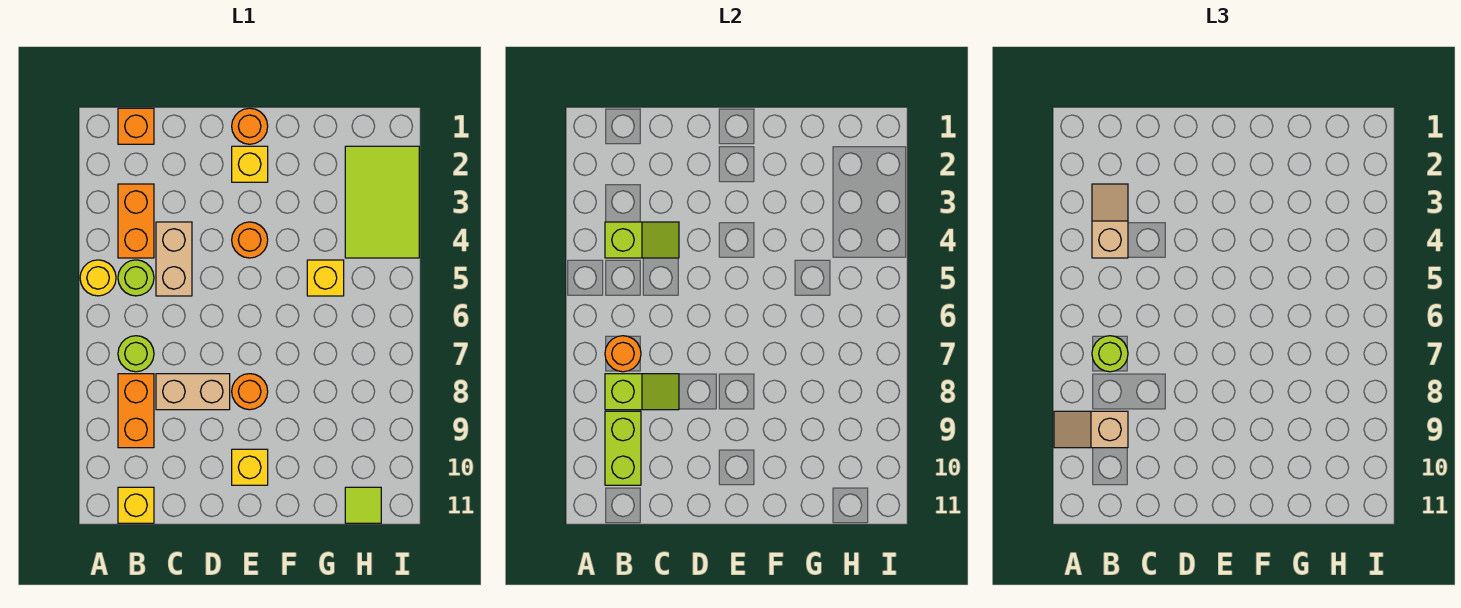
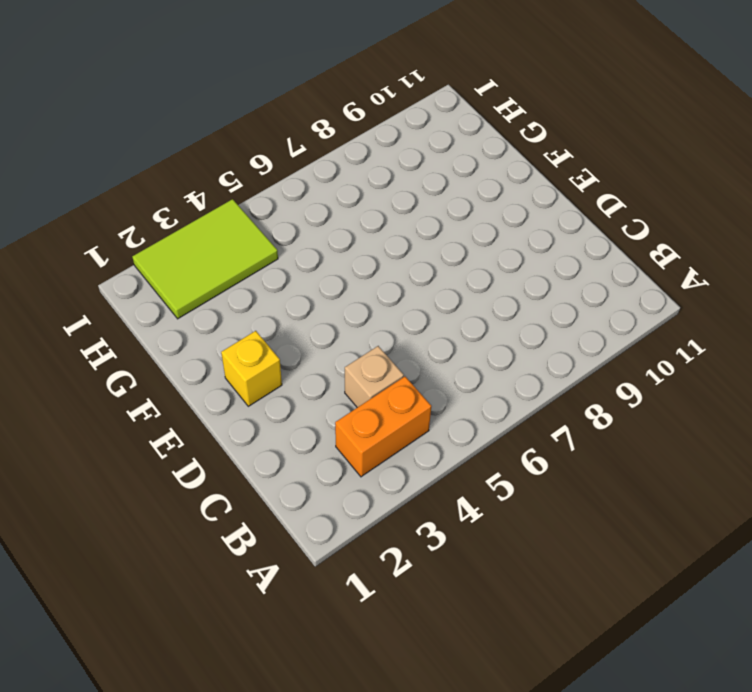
tan brick C4 level 1 -> tan brick C4:C5 level 1
none -> yellow round brick A5 level 1
none -> orange brick B1 level 1
none -> lime round brick B5 level 1

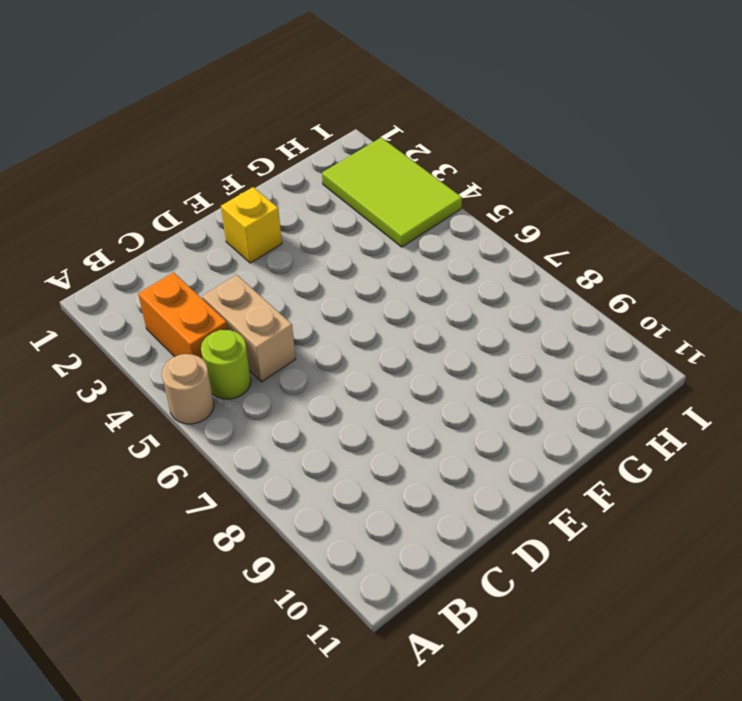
tan round brick A5 level 1 -> yellow round brick A5 level 1
none -> orange brick B1 level 1
none -> lime round brick B7 level 1
none -> orange brick B8:B9 level 1

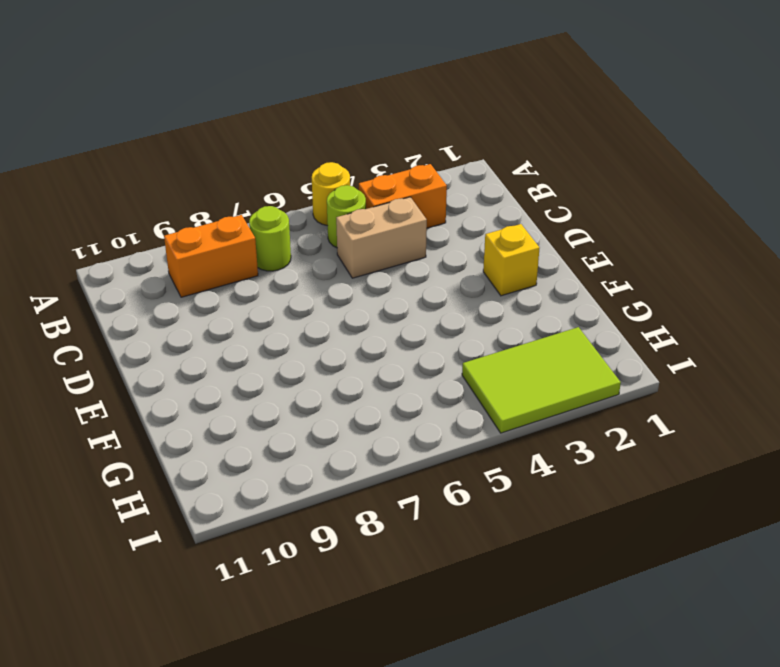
none -> orange brick B1 level 1
none -> yellow brick B11 level 1
none -> tan brick C8:D8 level 1

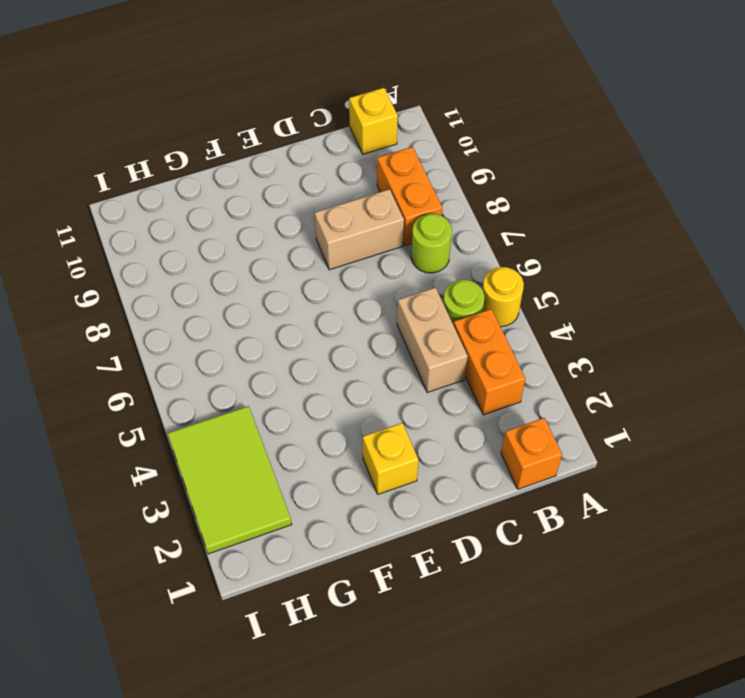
none -> orange round brick E1 level 1
none -> orange round brick E4 level 1
none -> orange round brick E8 level 1

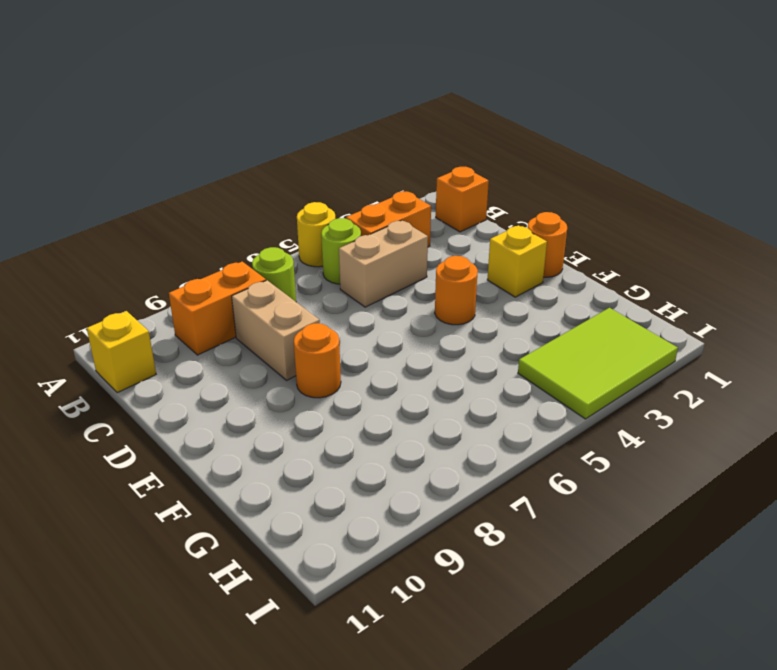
none -> yellow brick E10 level 1
none -> yellow brick G5 level 1
none -> lime tile H11 level 1

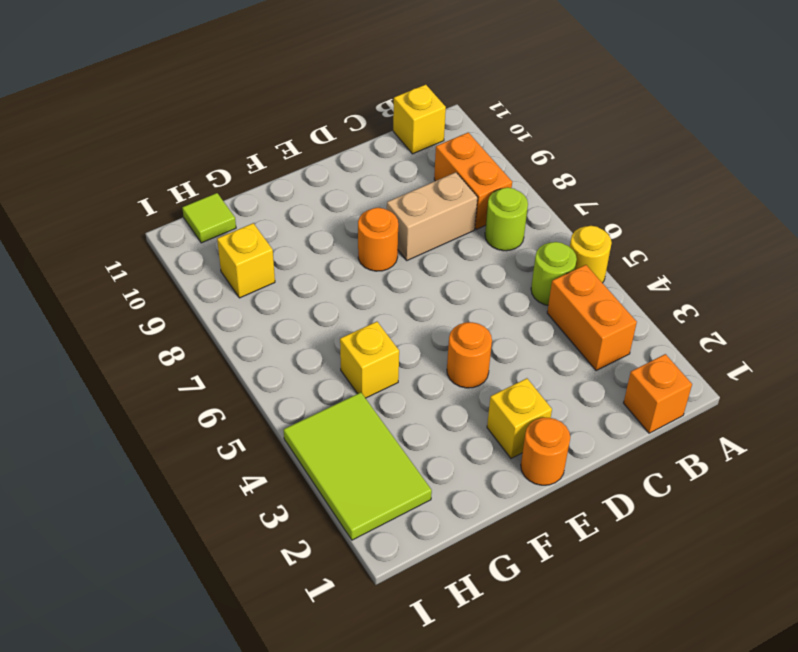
yellow brick H9 level 1 -> yellow brick E10 level 1
none -> tan brick C4:C5 level 1
none -> lime slope B4:C4 level 2 top B
none -> orange round brick B7 level 2

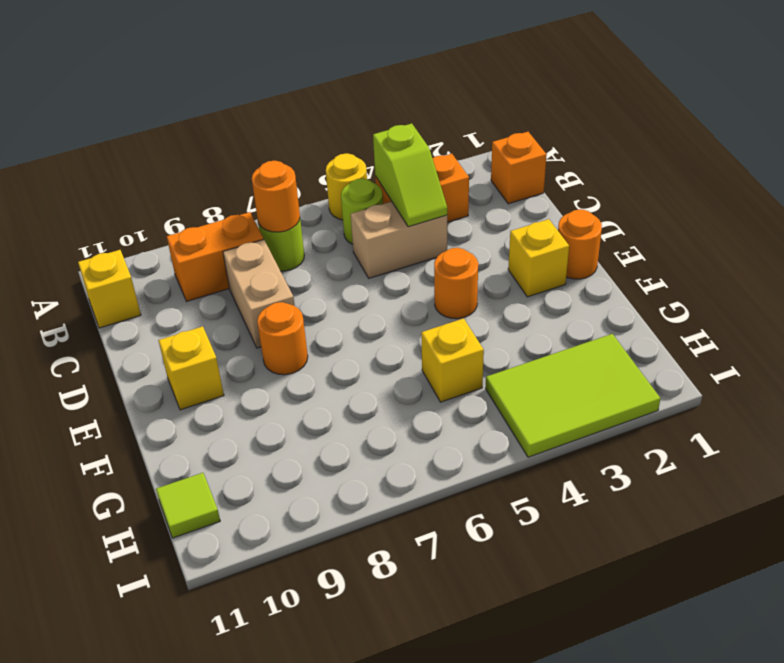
none -> lime slope B8:C8 level 2 top B
none -> lime brick B9:B10 level 2
none -> tan slope A9:B9 level 3 top B

